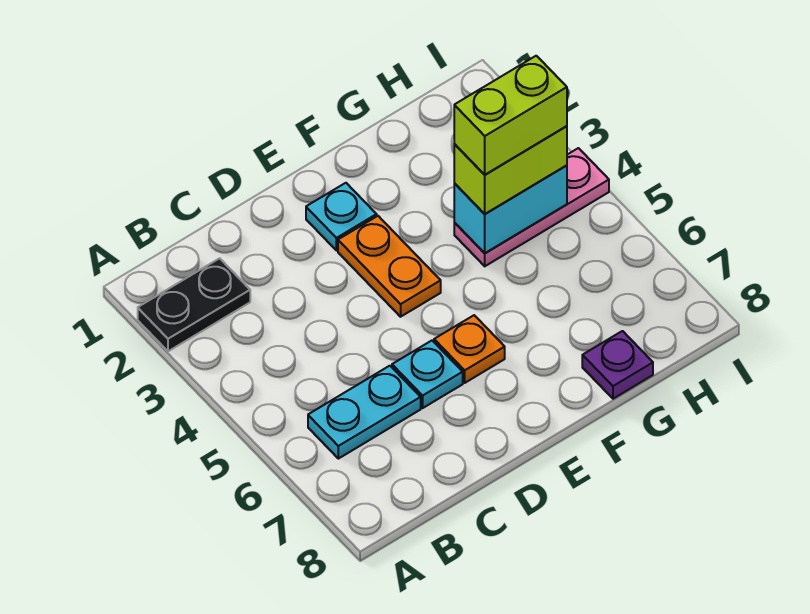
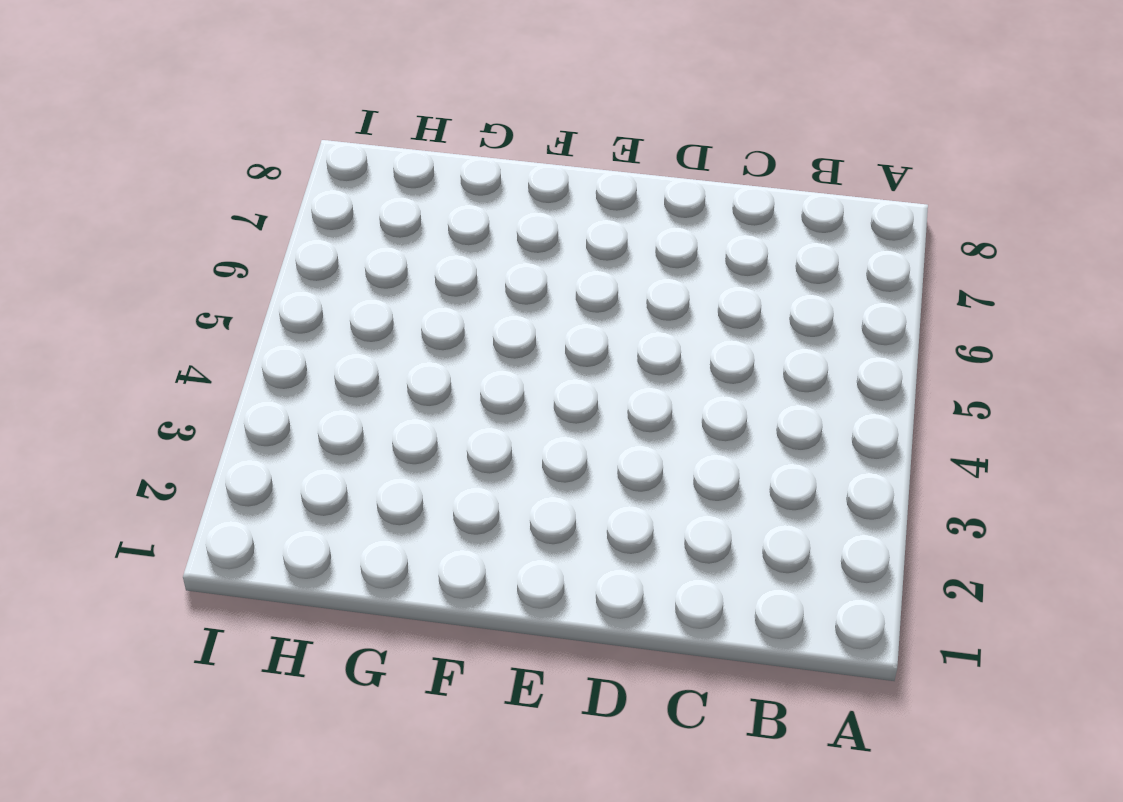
none -> black plate A2:B2 level 1
none -> cyan plate B6:C6 level 1

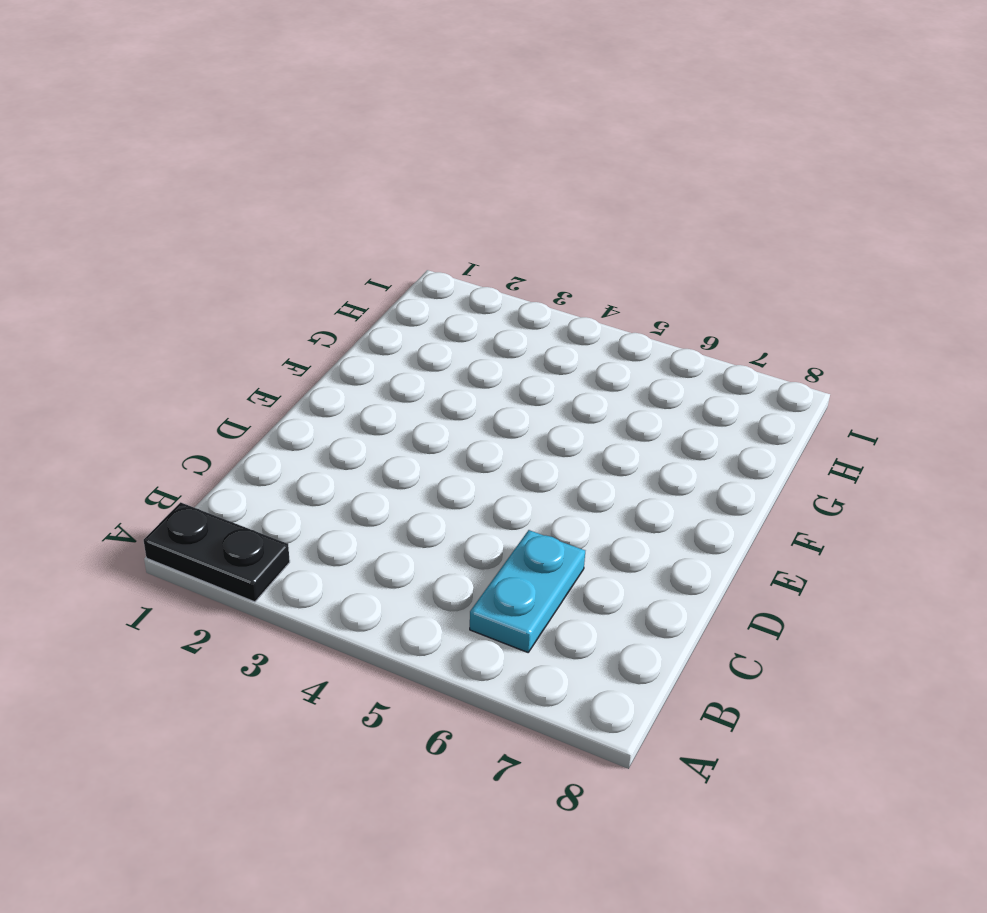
black plate A1:A2 level 1 -> black plate A2:B2 level 1
none -> cyan plate D6 level 1
none -> cyan plate E2 level 1

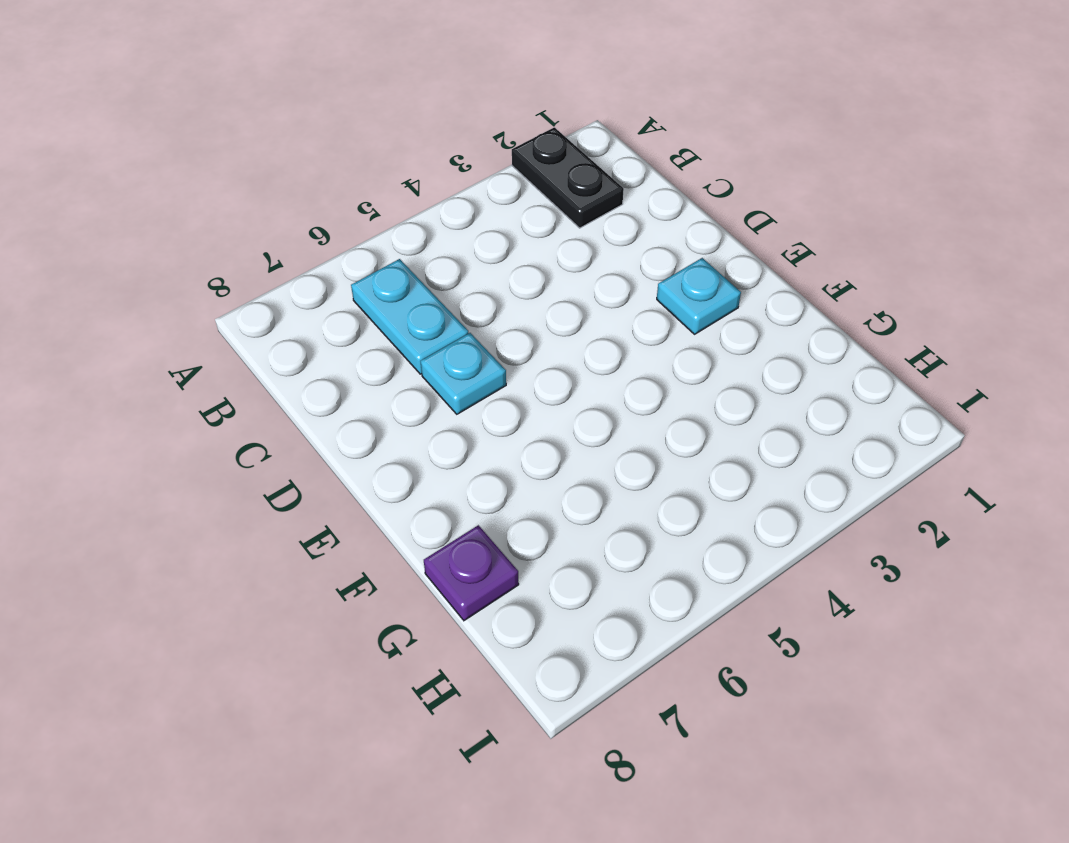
none -> orange plate E3:E4 level 1
none -> orange plate E6 level 1

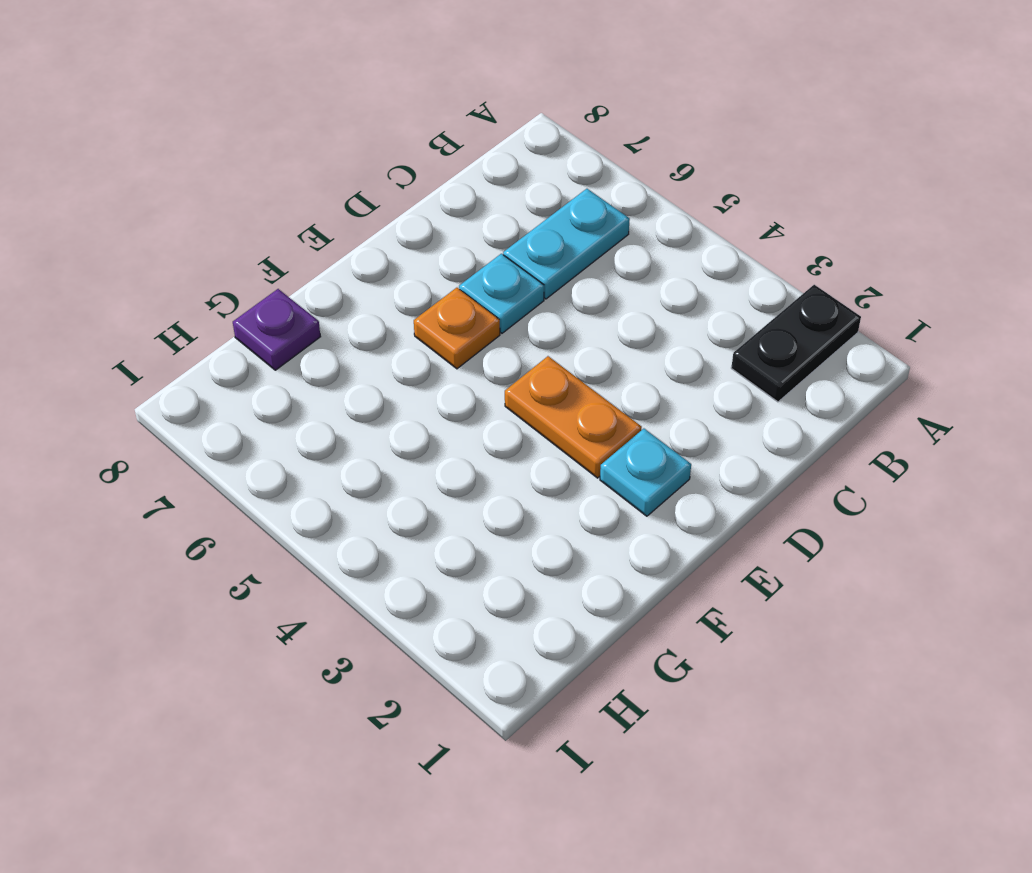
none -> pink plate G4:I4 level 1
none -> cyan brick G4:H4 level 2

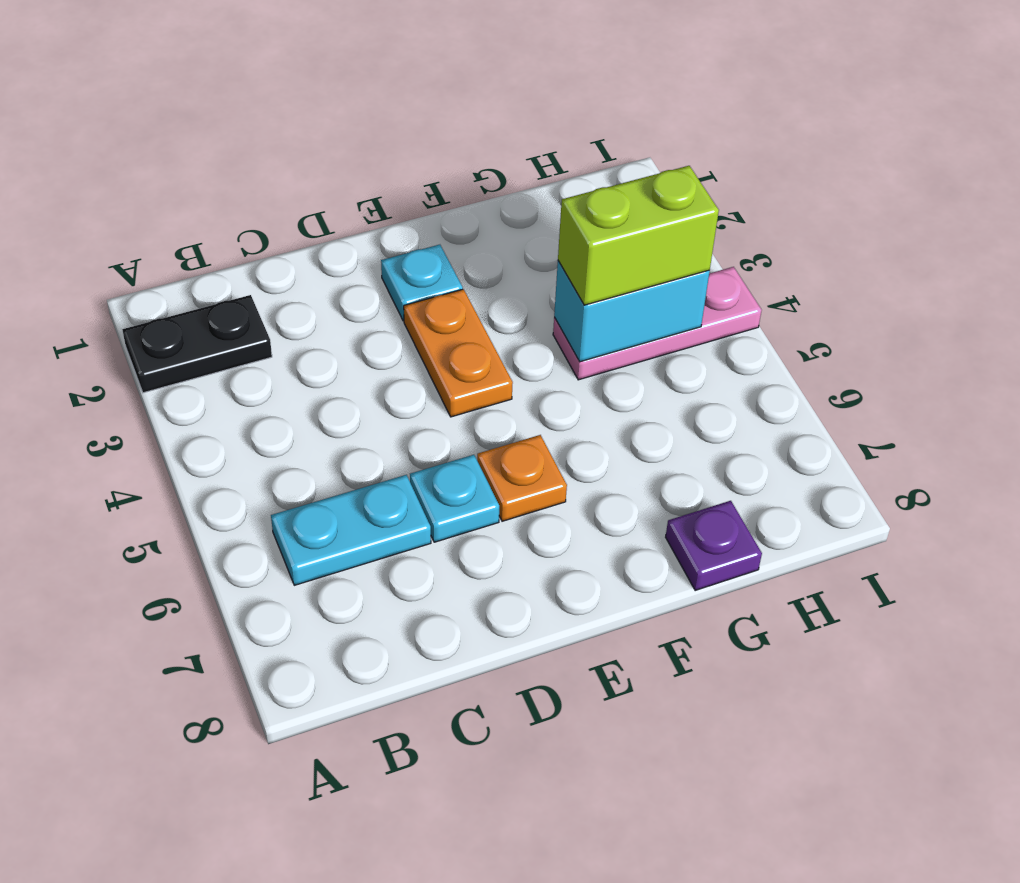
none -> lime brick G4:H4 level 4

